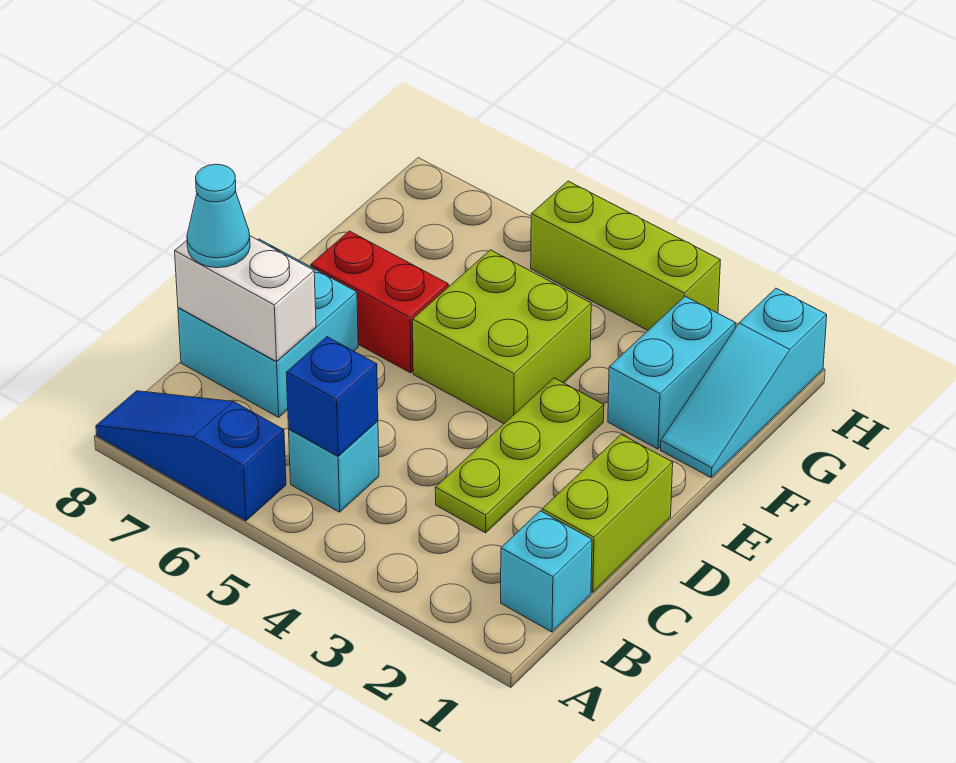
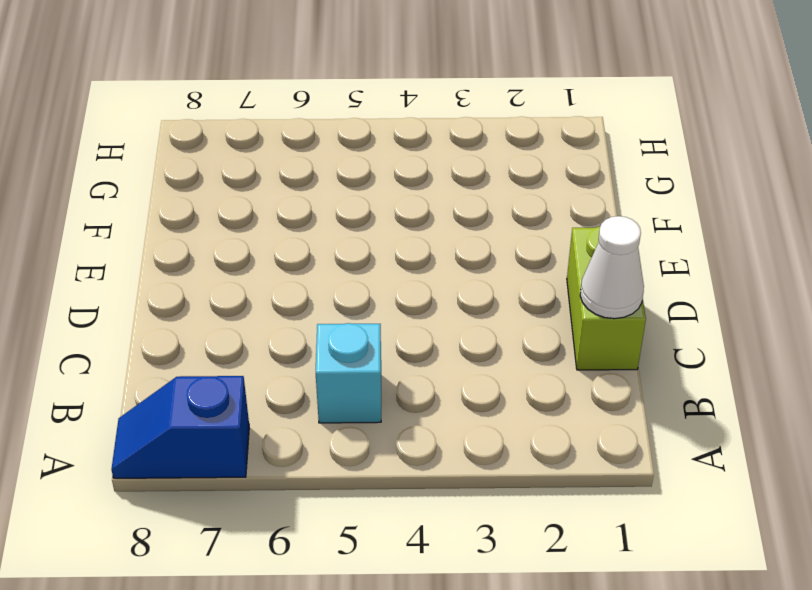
blue slope A7:A8 level 1 top 7 -> blue slope A6:A8 level 1 top 6
white cone C1 level 2 -> none
none -> cyan brick B1 level 1
none -> lime plate C3:E3 level 1
none -> cyan brick C7:D8 level 1

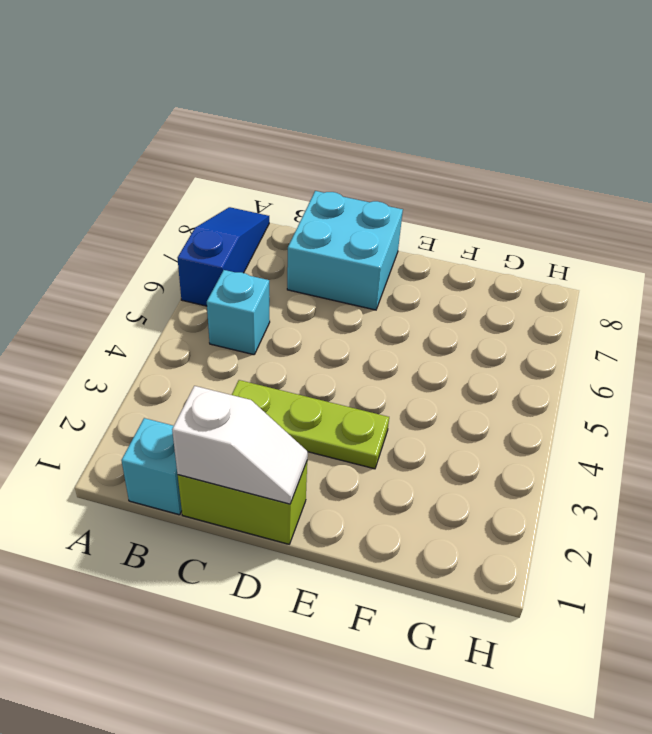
white slope C1:D1 level 2 top C -> none
none -> lime brick E4:F5 level 1
none -> red brick E6:E7 level 1
none -> cyan slope F1:H1 level 1 top H

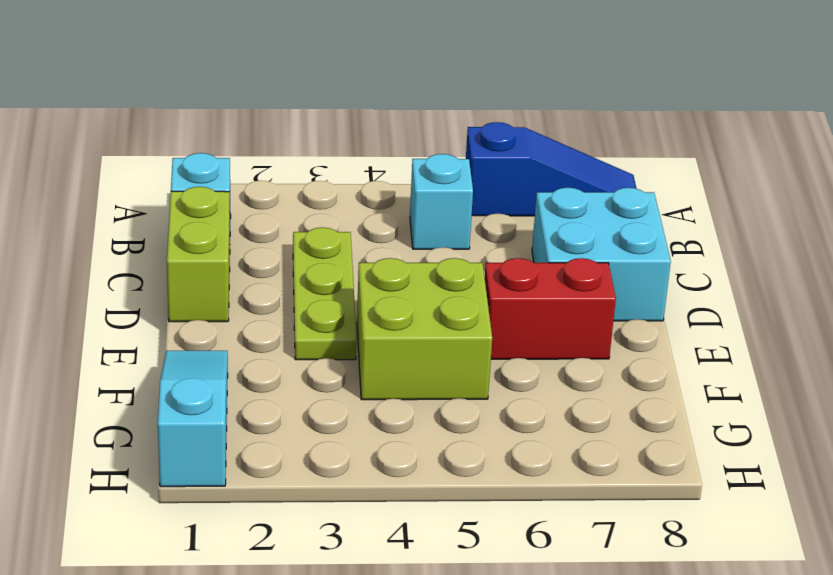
none -> cyan brick F2:G2 level 1
none -> lime brick H3:H5 level 1
none -> blue brick B5 level 2

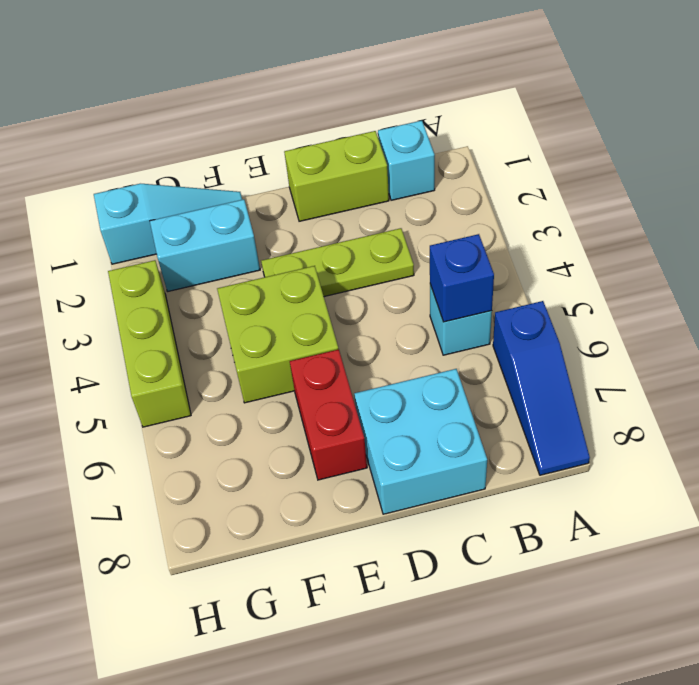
none -> white brick C7:C8 level 2
none -> cyan cone C8 level 3

